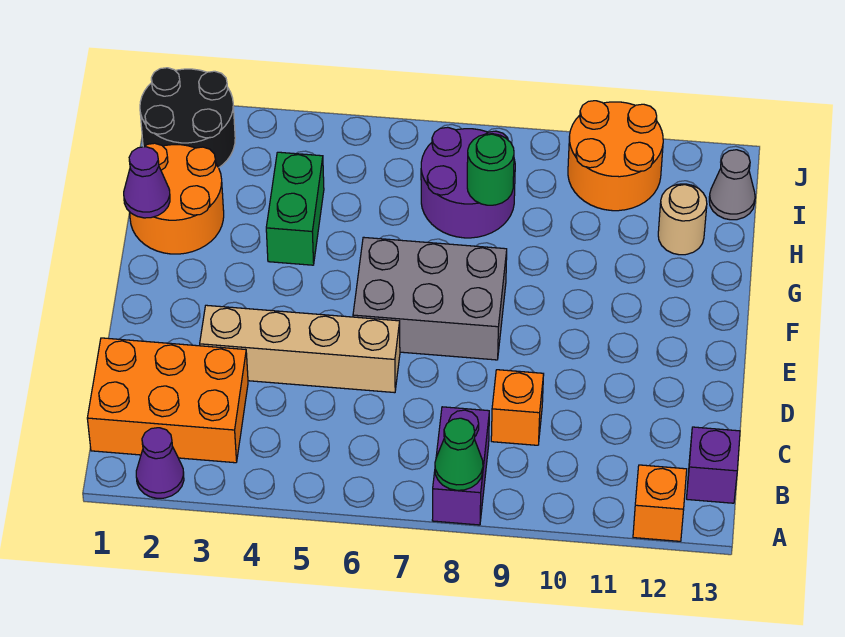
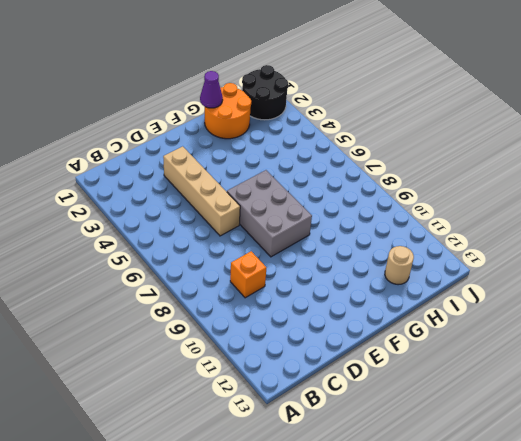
none -> purple cone A2 level 1
none -> purple brick A8:B8 level 1
none -> orange brick A12 level 1

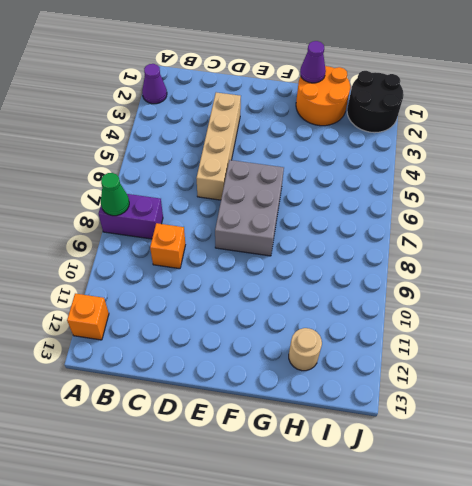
none -> orange brick B1:C3 level 1
none -> purple brick B13 level 1
none -> green brick G4:H4 level 1

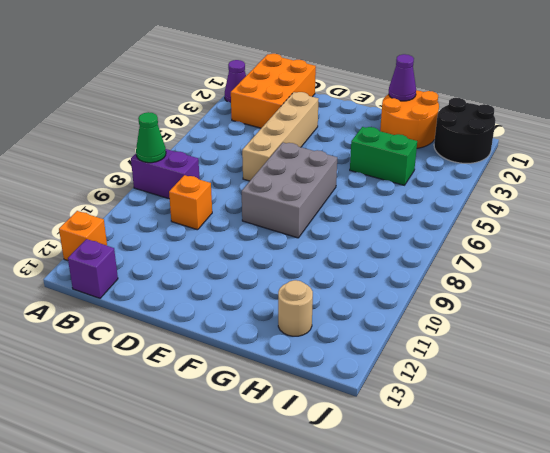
none -> purple round brick H7:I8 level 1
none -> orange round brick I10:J11 level 1
none -> grey cone I13 level 1

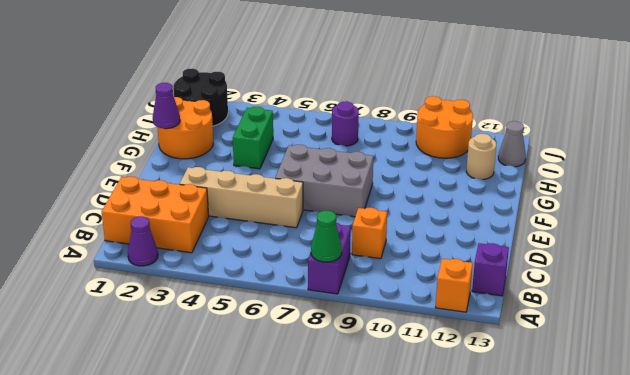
purple round brick I7 level 1 -> purple round brick H7:I8 level 1
none -> green round brick H8 level 2

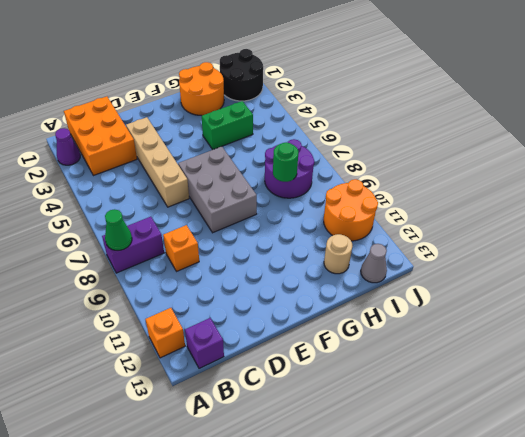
none -> purple cone G1 level 2

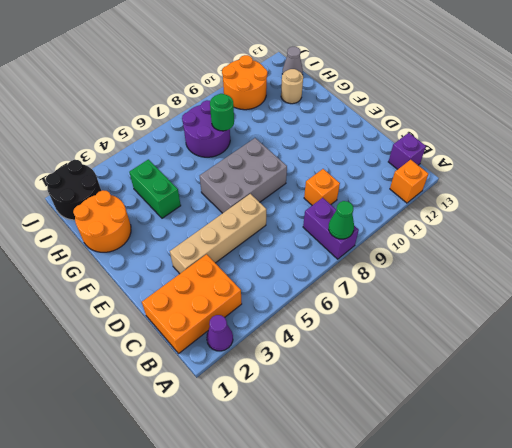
none -> purple cone G1 level 2

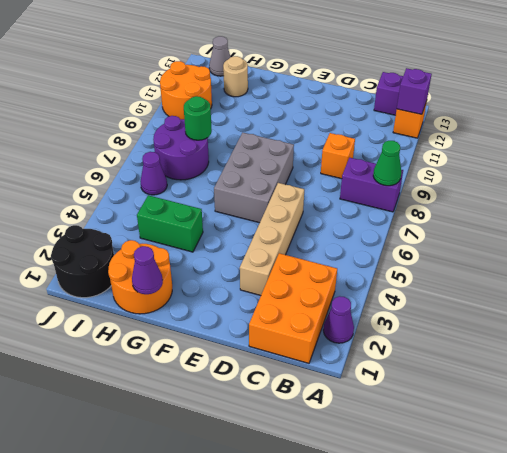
purple brick A12 level 2 -> none
purple cone I6 level 1 -> none

